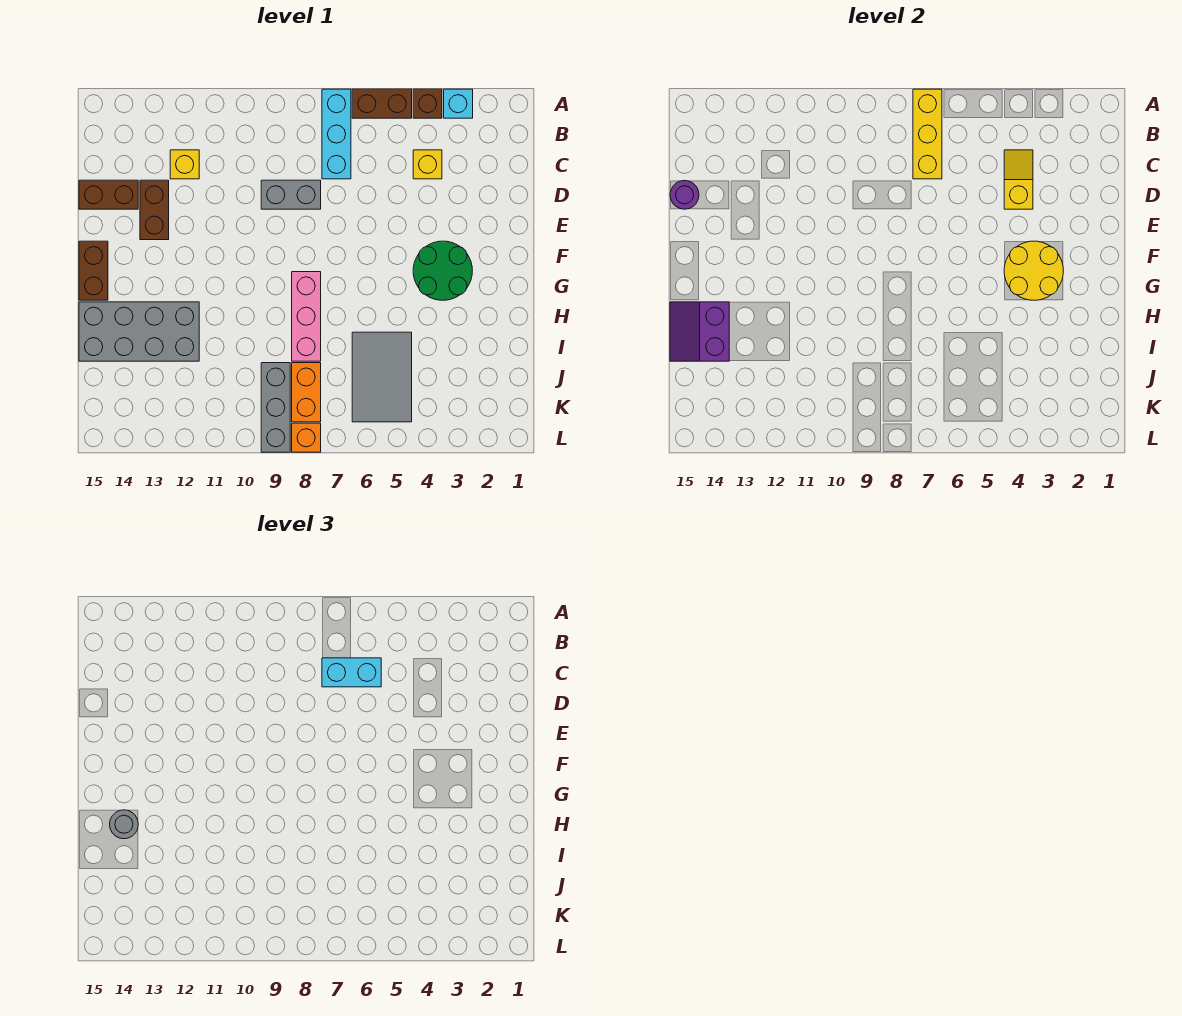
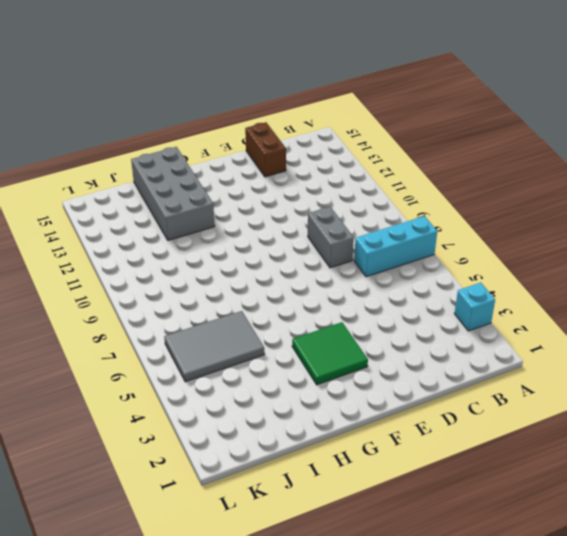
green tile F3:G4 level 1 -> green round brick F3:G4 level 1
none -> brown brick A4 level 1
none -> brown brick A5:A6 level 1
none -> yellow brick C4 level 1

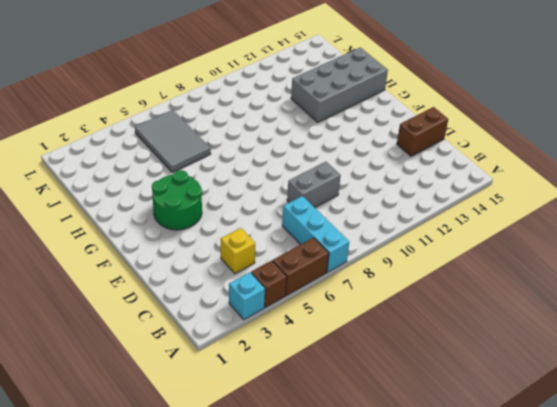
none -> yellow brick C12 level 1
none -> brown brick D13:E13 level 1
none -> brown brick F15:G15 level 1

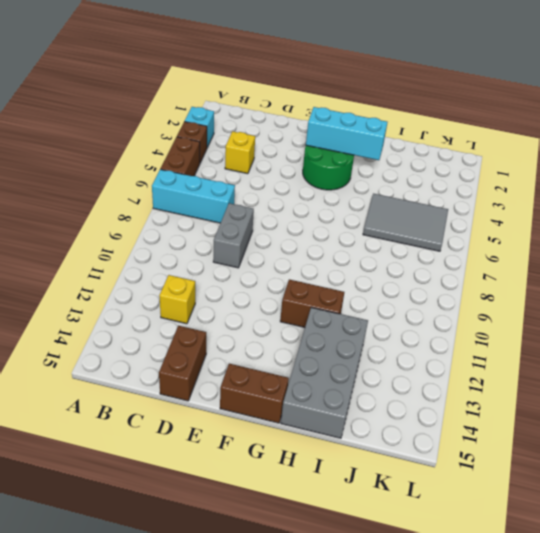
cyan brick F3:H3 level 2 -> yellow round brick F3:G4 level 2
brown brick G11:H11 level 1 -> brown brick D13:E13 level 1
none -> pink brick G8:I8 level 1
none -> orange brick J8:K8 level 1
none -> grey brick J9:L9 level 1

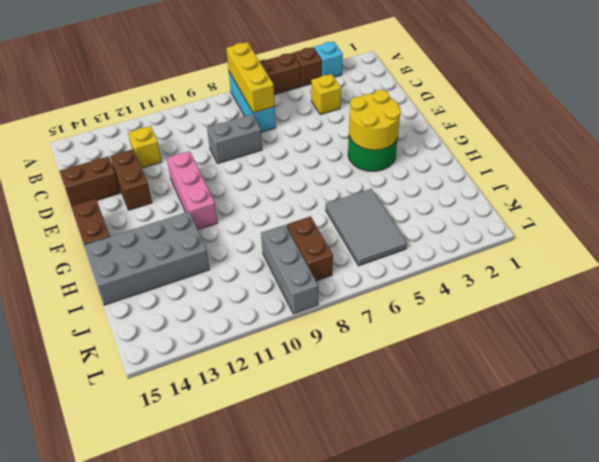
pink brick E11:G11 level 1 -> pink brick G8:I8 level 1
brown brick J8:K8 level 1 -> orange brick J8:K8 level 1
none -> orange brick L8 level 1
none -> yellow slope C4:D4 level 2 top D
none -> purple round brick D15 level 2

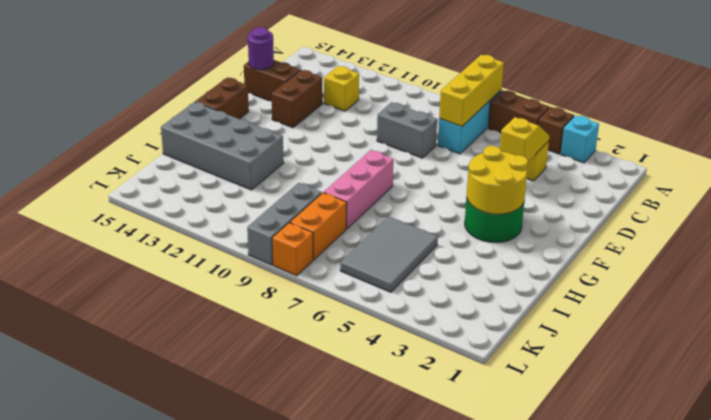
none -> purple slope H14:I15 level 2 top 14
none -> cyan brick C6:C7 level 3
none -> grey round brick H14 level 3

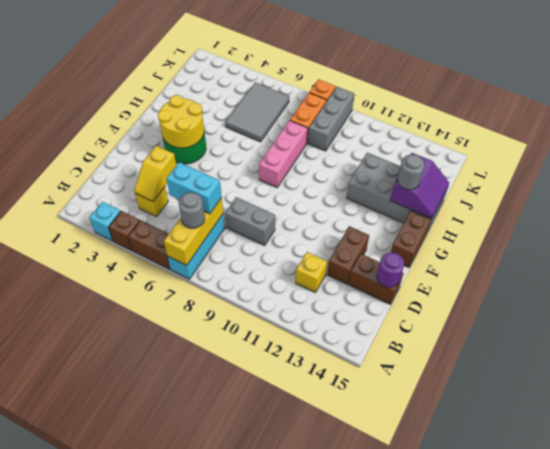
grey round brick B7 level 3 -> none

